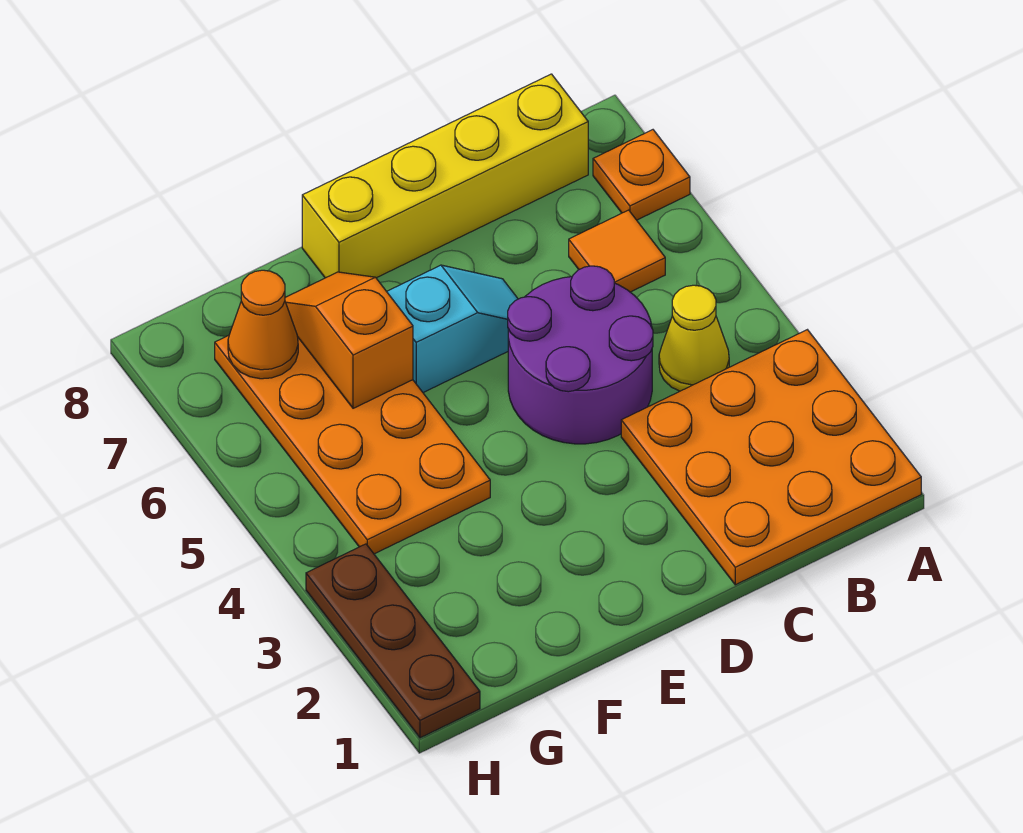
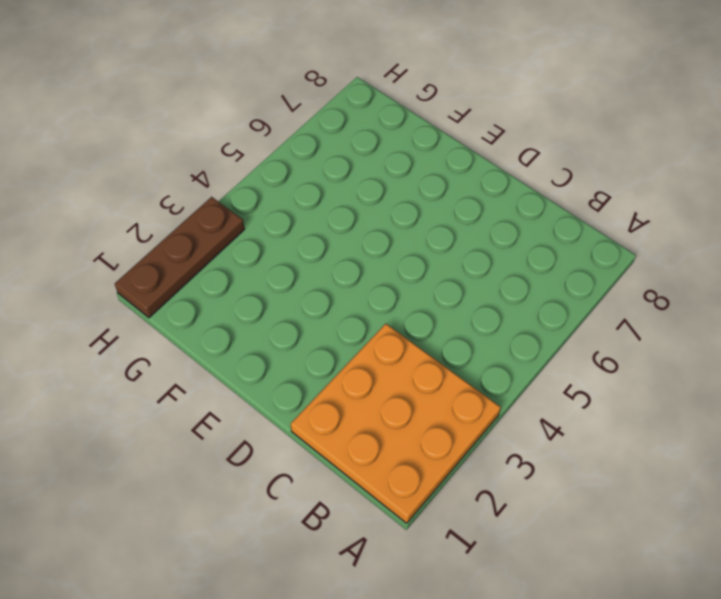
none -> orange plate A7 level 1
none -> yellow cone B4 level 1

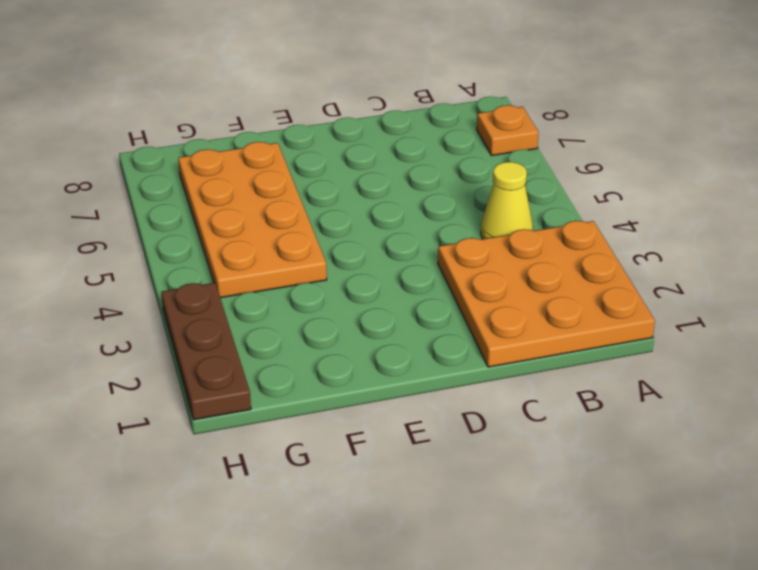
none -> orange tile B6 level 1
none -> yellow brick B8:E8 level 1

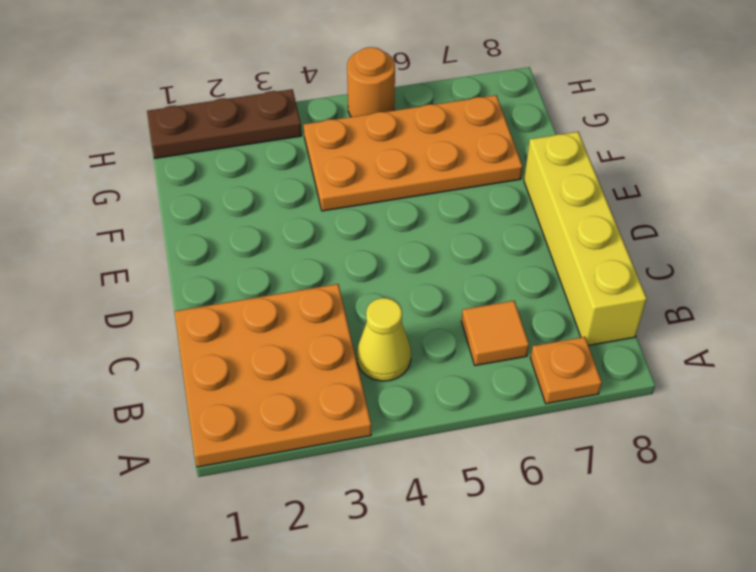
orange round brick H5 level 1 -> none
none -> purple round brick C4:D5 level 1
none -> cyan slope D6:E6 level 1 top E

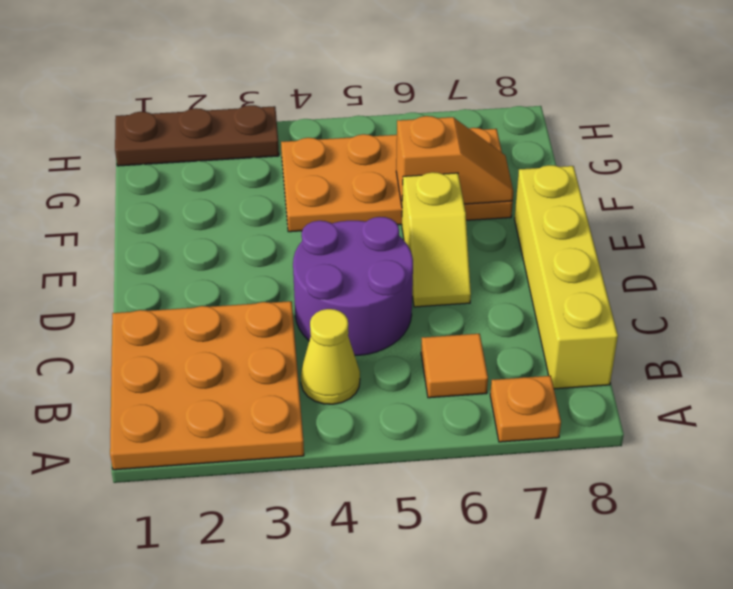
yellow slope D6:E6 level 1 top E -> cyan slope D6:E6 level 1 top E
none -> orange cone G7 level 2

